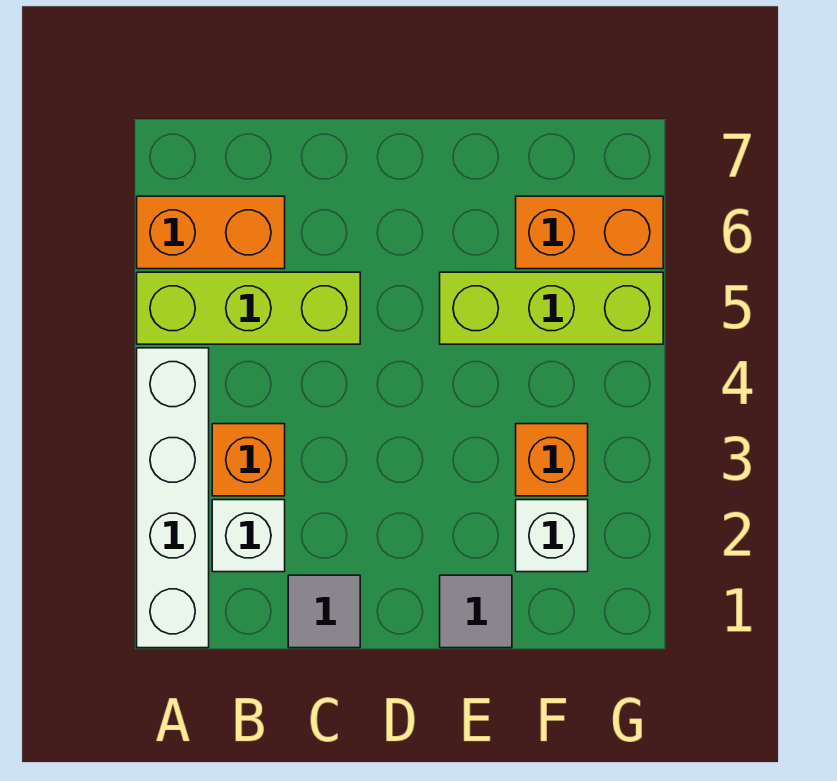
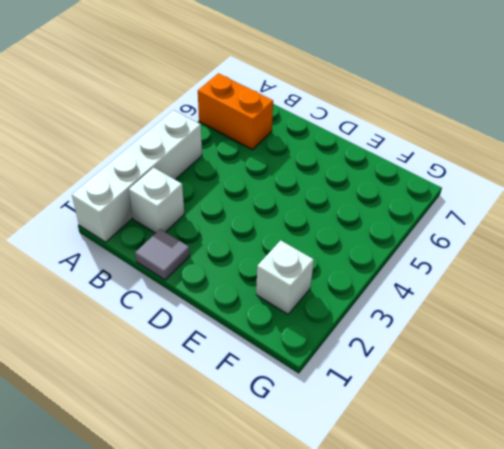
none -> lime brick A5:C5 level 1
none -> orange brick B3 level 1

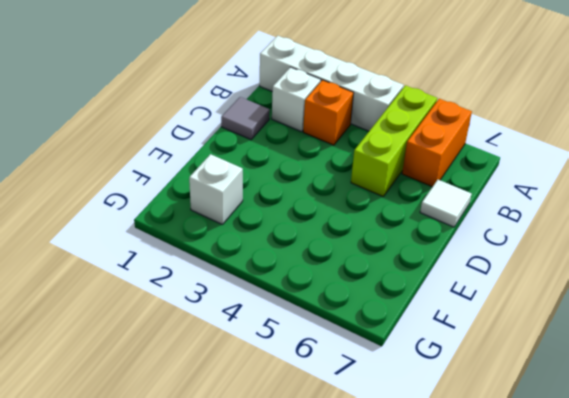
white tile C7 level 1 -> none
none -> grey tile E1 level 1
none -> lime brick E5:G5 level 1

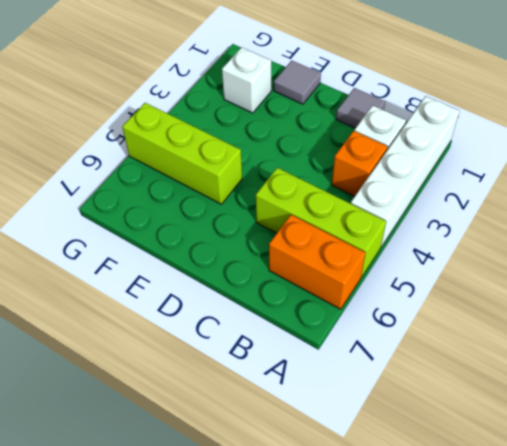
none -> orange brick F3 level 1
none -> orange brick F6:G6 level 1

